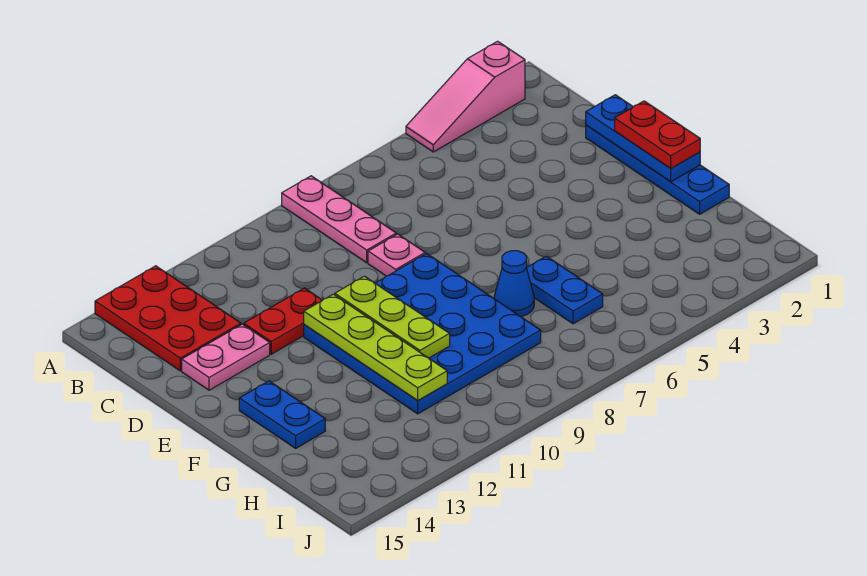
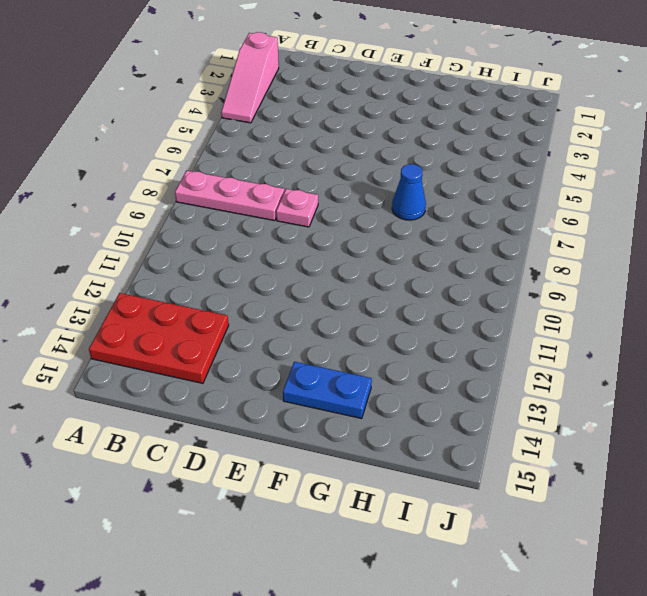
none -> blue plate D1:G1 level 1
none -> red plate D11:D12 level 1
none -> pink plate D13:D14 level 1

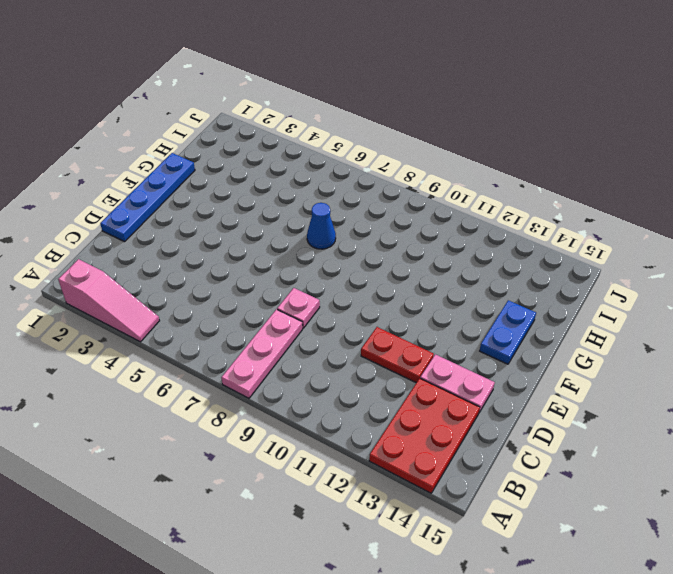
none -> blue plate E8:H11 level 1
none -> blue plate G6:H6 level 1
none -> blue plate D1:F1 level 2

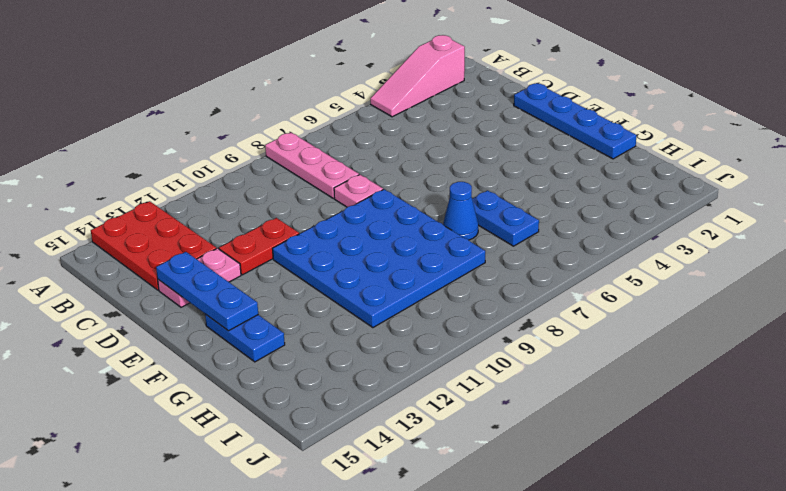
blue plate D14:F14 level 2 -> blue plate D1:F1 level 2
none -> lime plate E10:G10 level 2
none -> lime plate E11:H11 level 2
none -> red plate E1:F1 level 3

